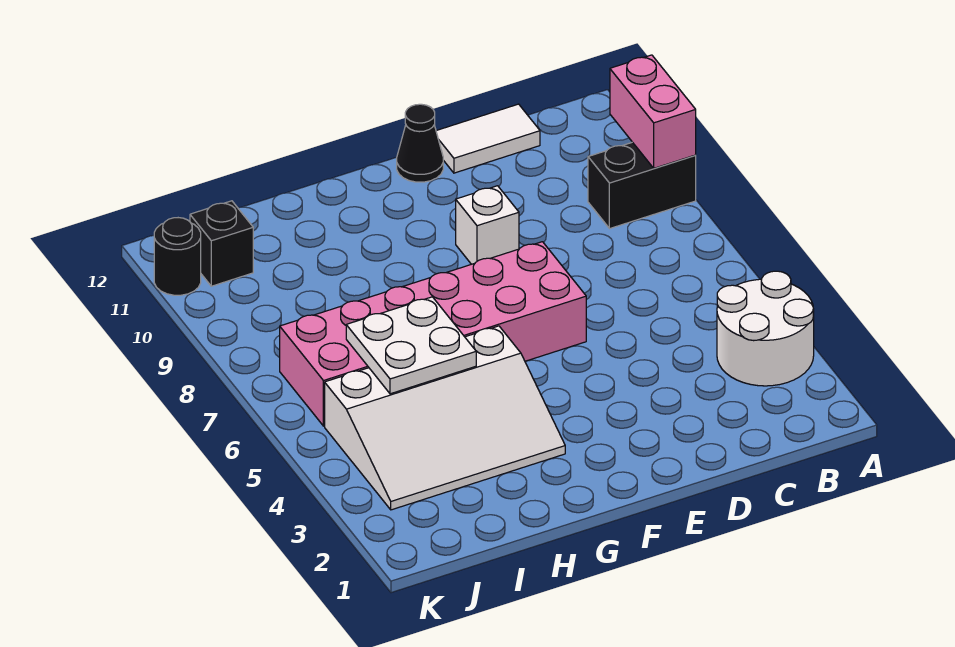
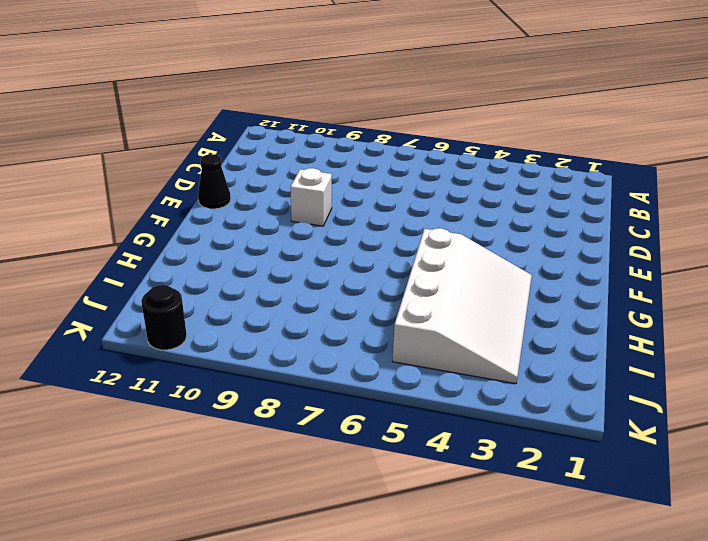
none -> white round brick A3:B4 level 1
none -> black brick A9:B9 level 1

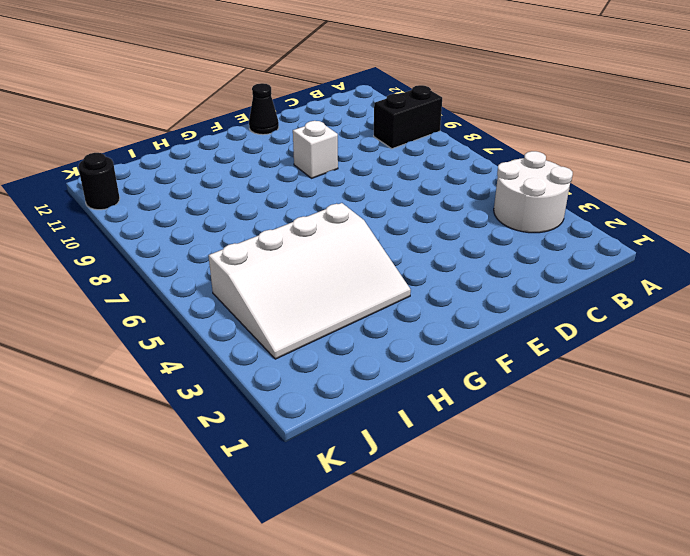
none -> white tile C12:D12 level 1
none -> pink brick E6:J7 level 1

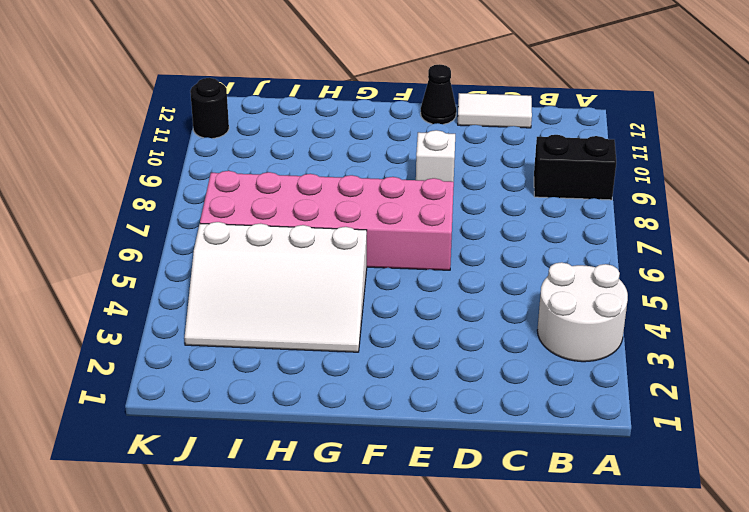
none -> black brick J11 level 1
none -> pink brick A9:A10 level 2

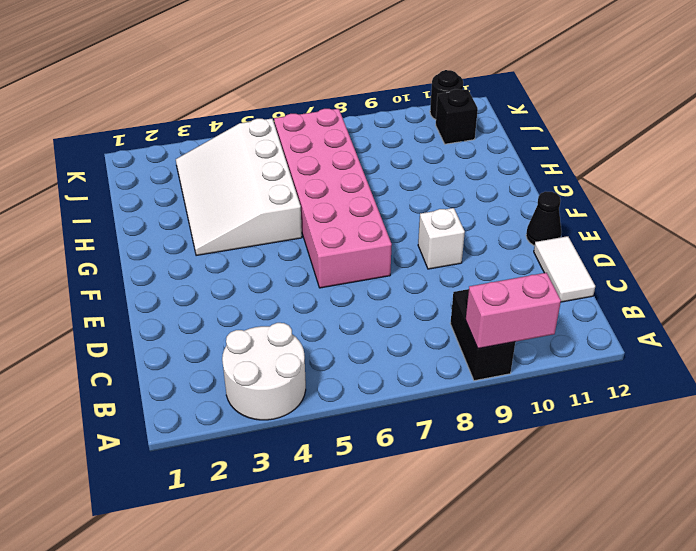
none -> white plate H5:I6 level 2

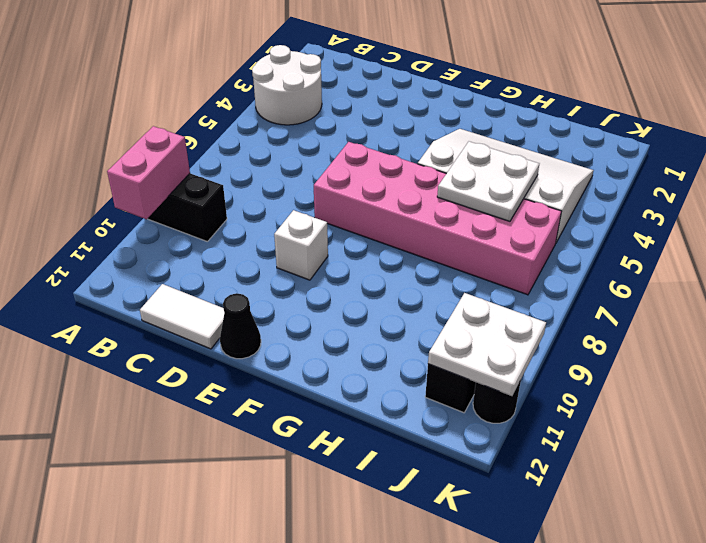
white plate J10:K11 level 2 -> none

